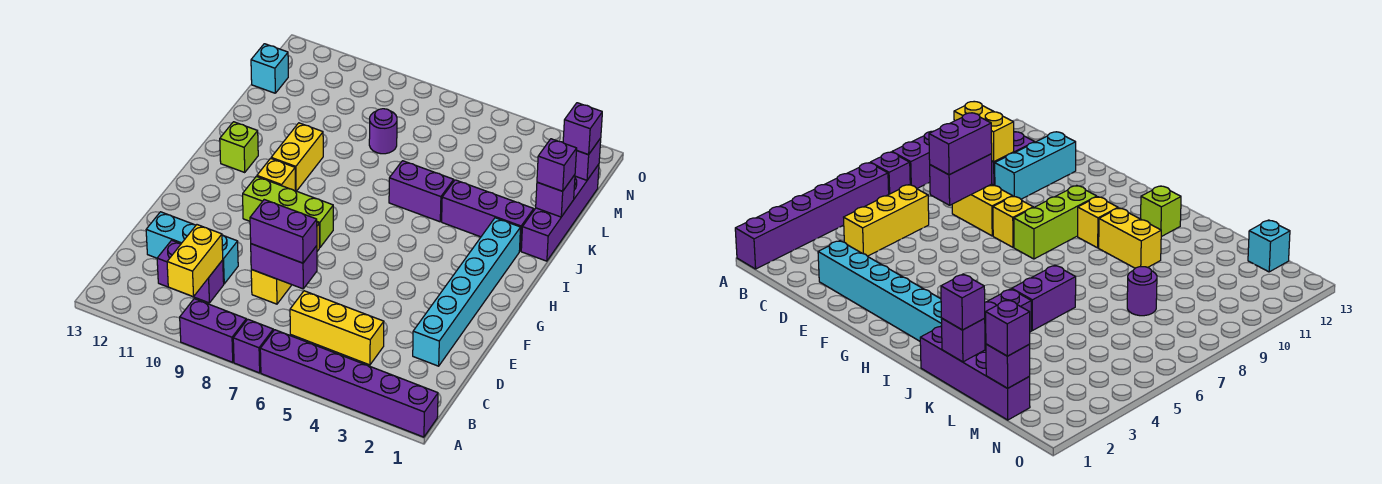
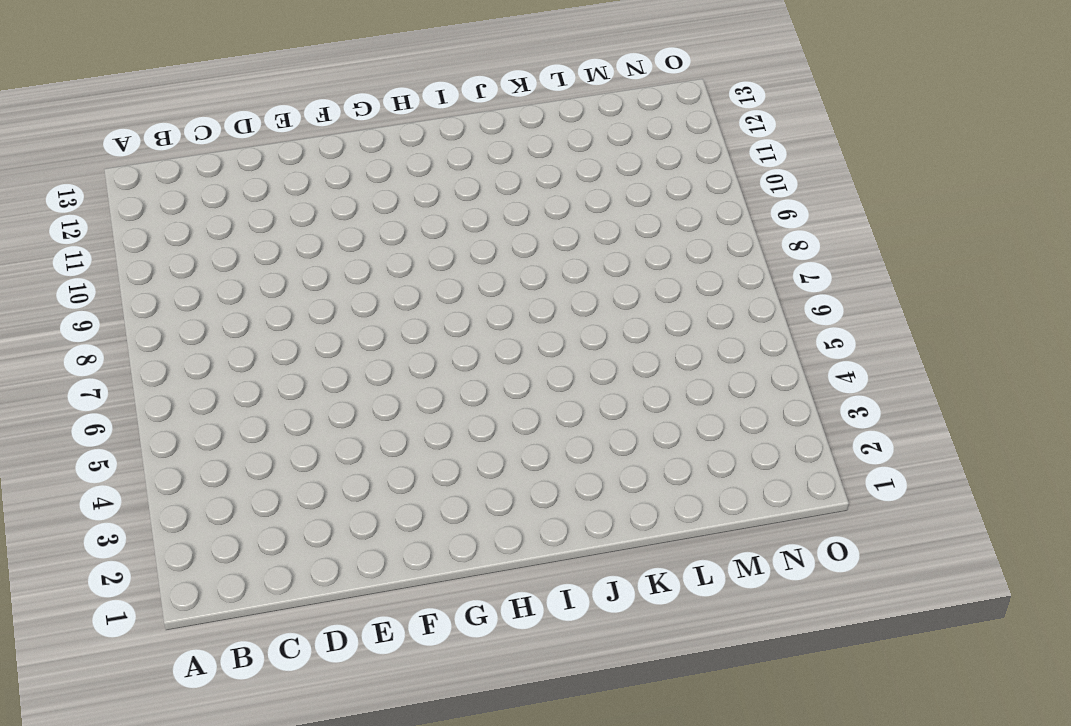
none -> purple brick A1:A6 level 1
none -> purple brick A7 level 1
none -> purple brick A8:A9 level 1

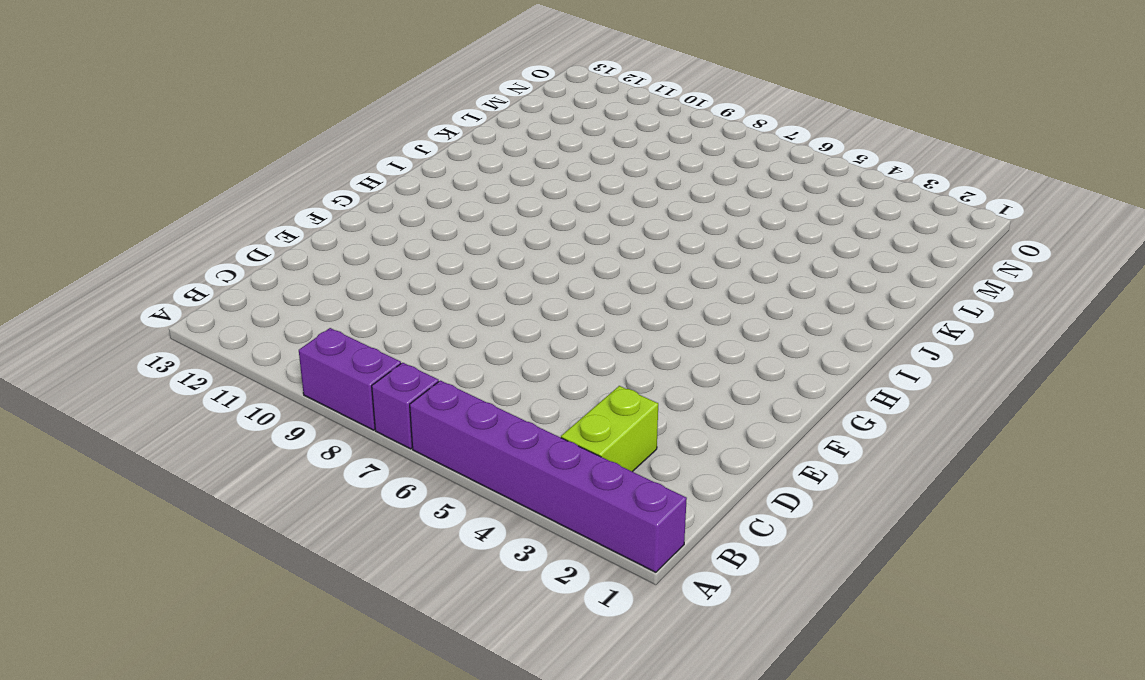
lime brick B3:C3 level 1 -> none
none -> yellow brick C4:C6 level 1
none -> purple brick C10:C11 level 1
none -> cyan brick D2:I2 level 1

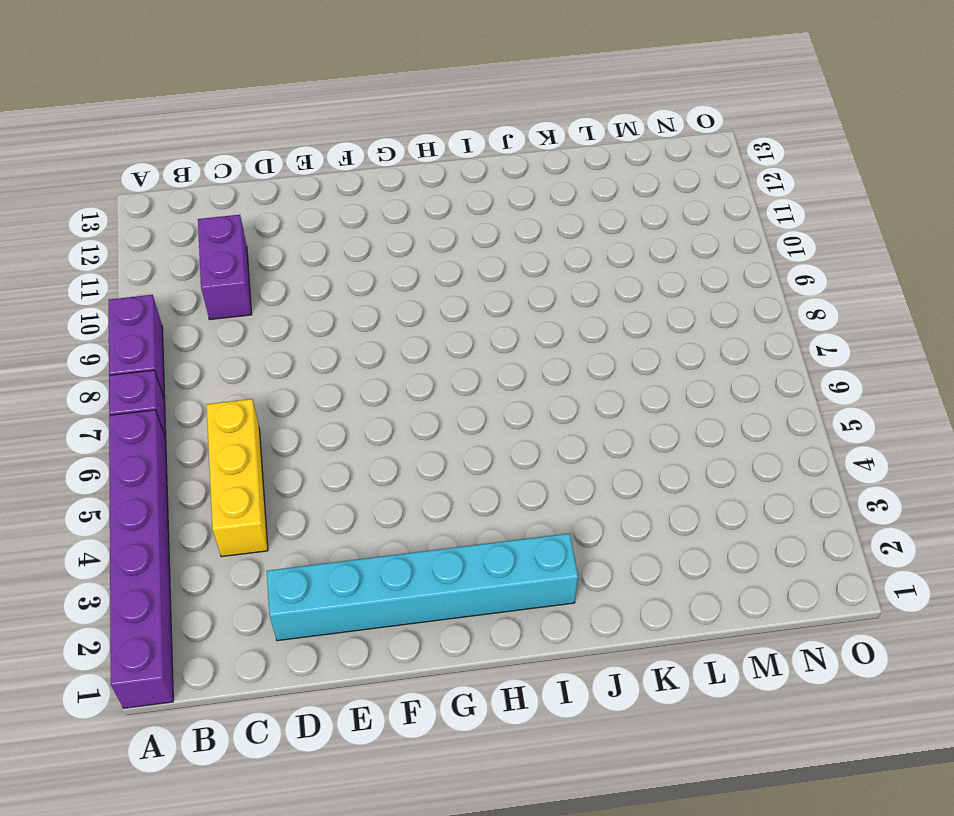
none -> yellow brick D8:E8 level 1
none -> cyan brick D10:D12 level 1
none -> yellow brick F8 level 1

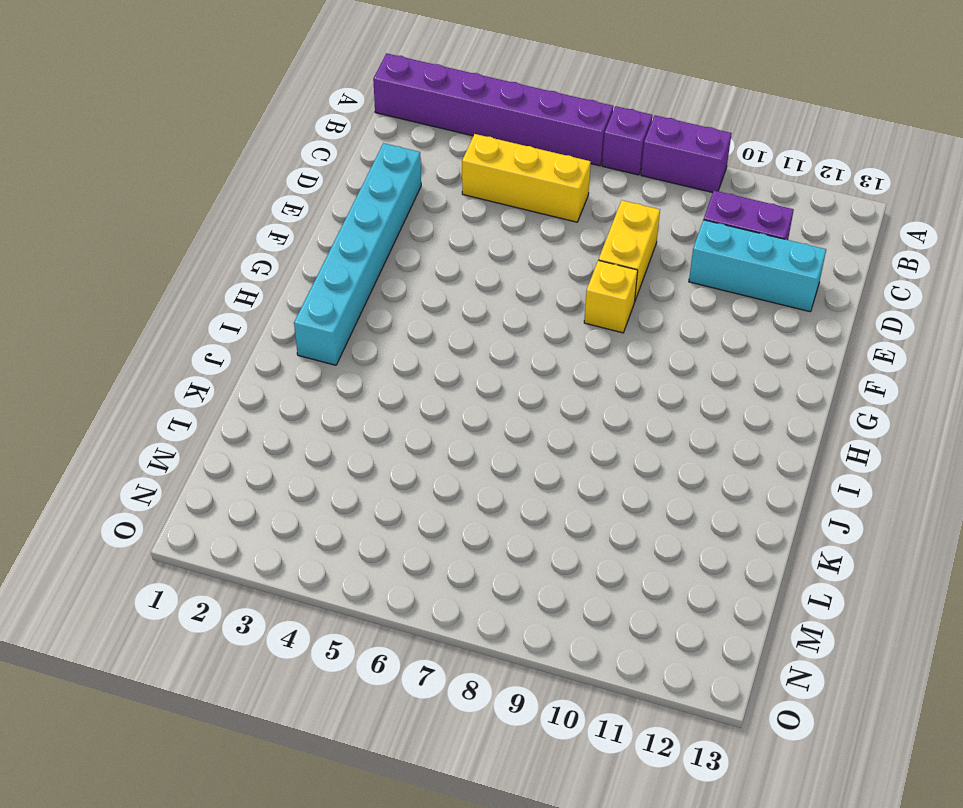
none -> lime brick G8:G10 level 1
none -> yellow brick H10 level 1
none -> yellow brick I10:J10 level 1

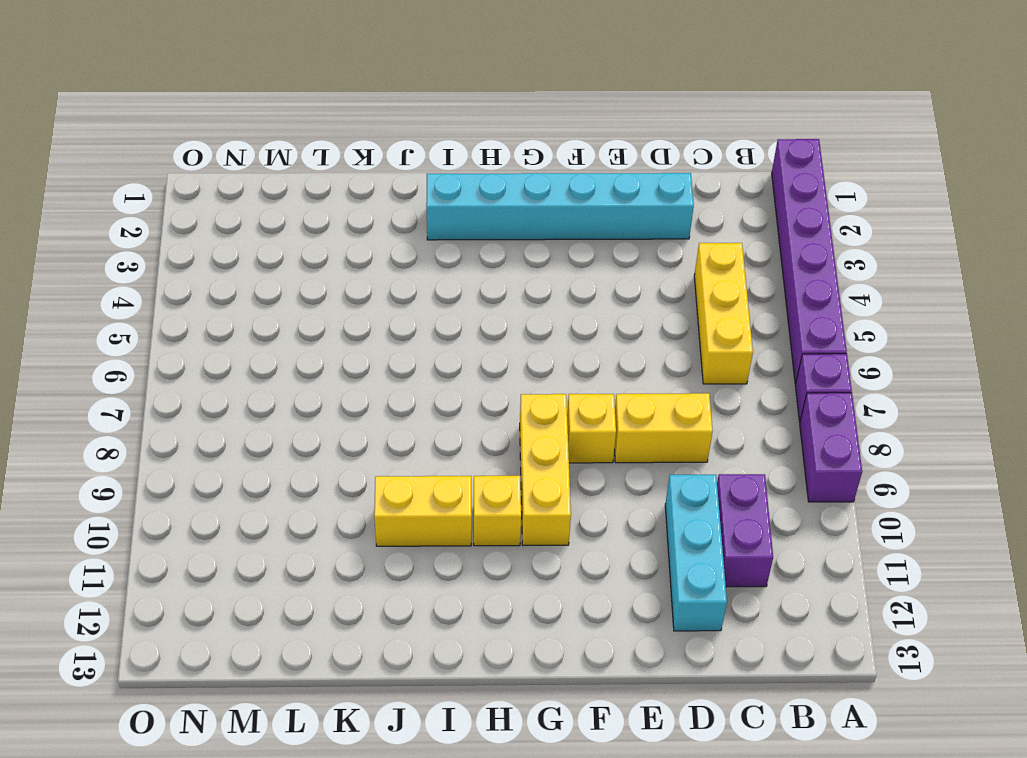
yellow brick G8:G10 level 1 -> lime brick G8:G10 level 1
none -> lime brick I12 level 1
none -> purple brick J1:M1 level 1
none -> purple brick J2:J4 level 1

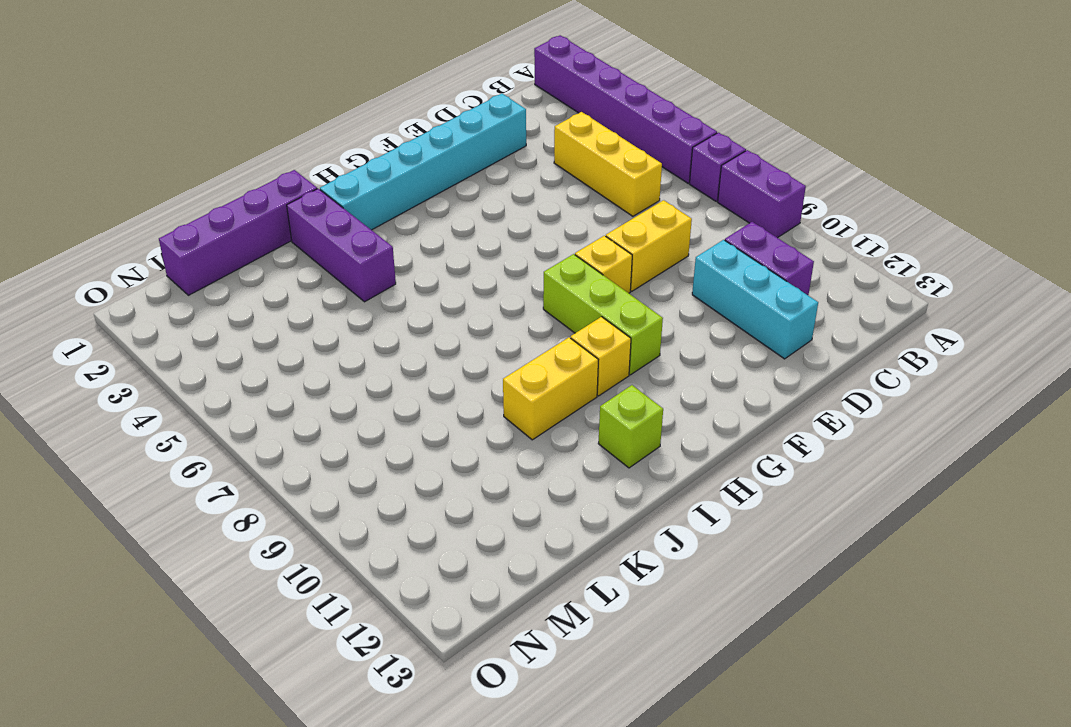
none -> purple brick J5:J6 level 1
none -> purple round brick L8 level 1
none -> cyan brick M13 level 1

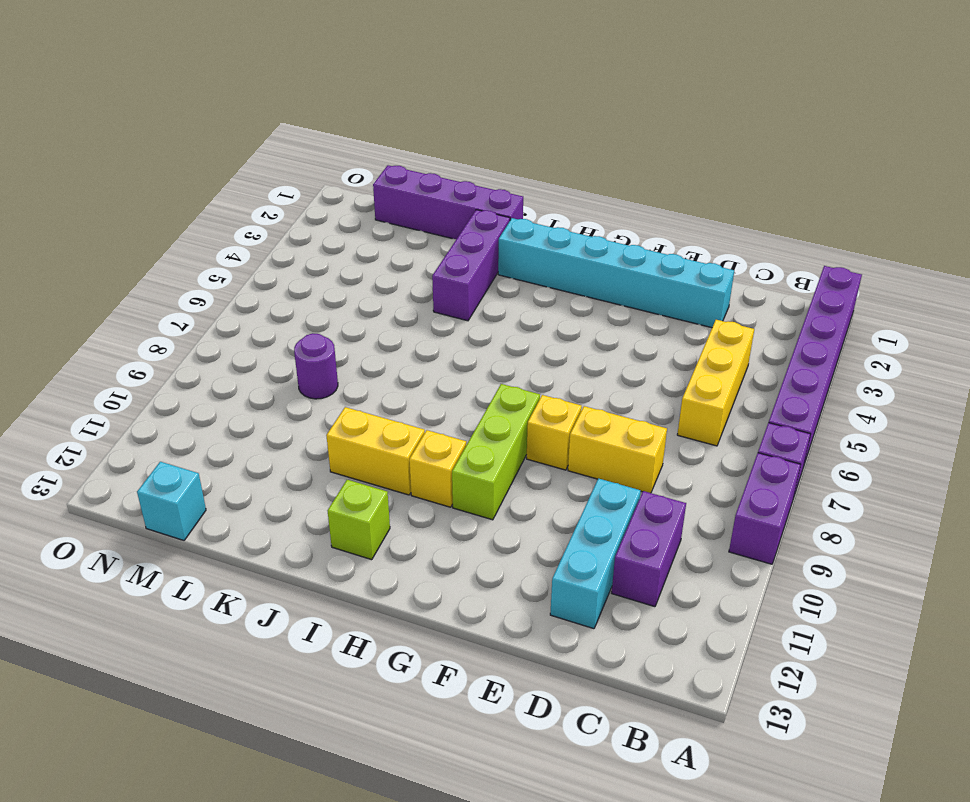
none -> purple brick J5:J6 level 1
none -> yellow brick B10:C10 level 2
none -> purple brick D7:D8 level 2

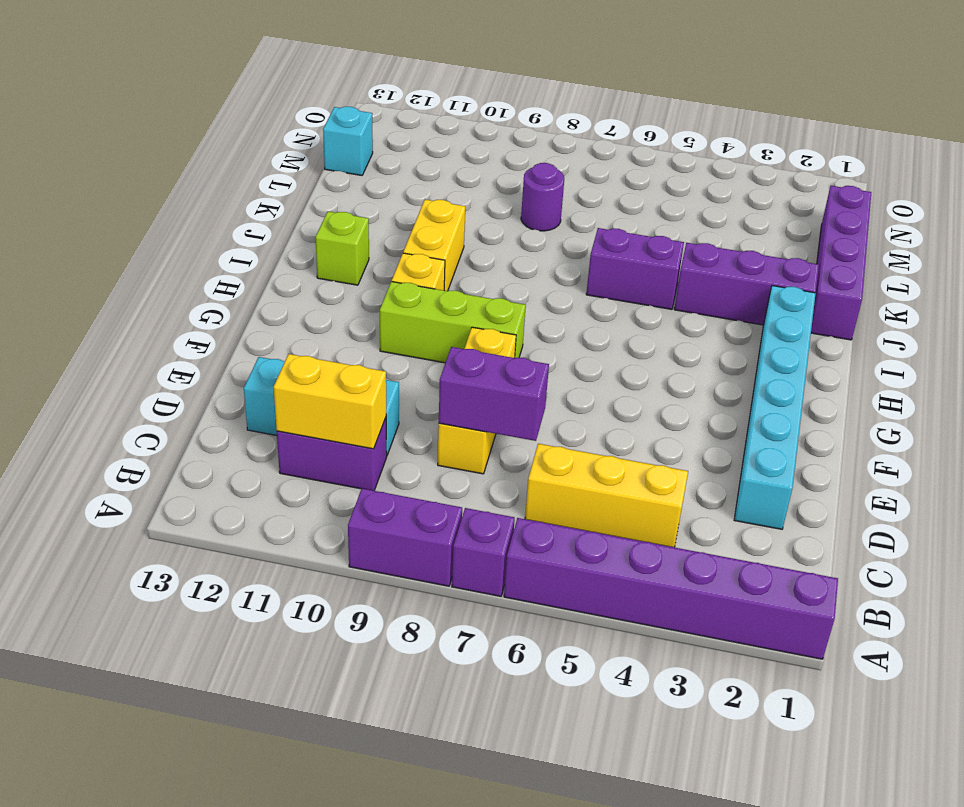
yellow brick C10:C11 level 2 -> yellow brick B10:C10 level 2
none -> purple brick K1 level 2
none -> purple brick M1 level 2
none -> purple brick D7:D8 level 3

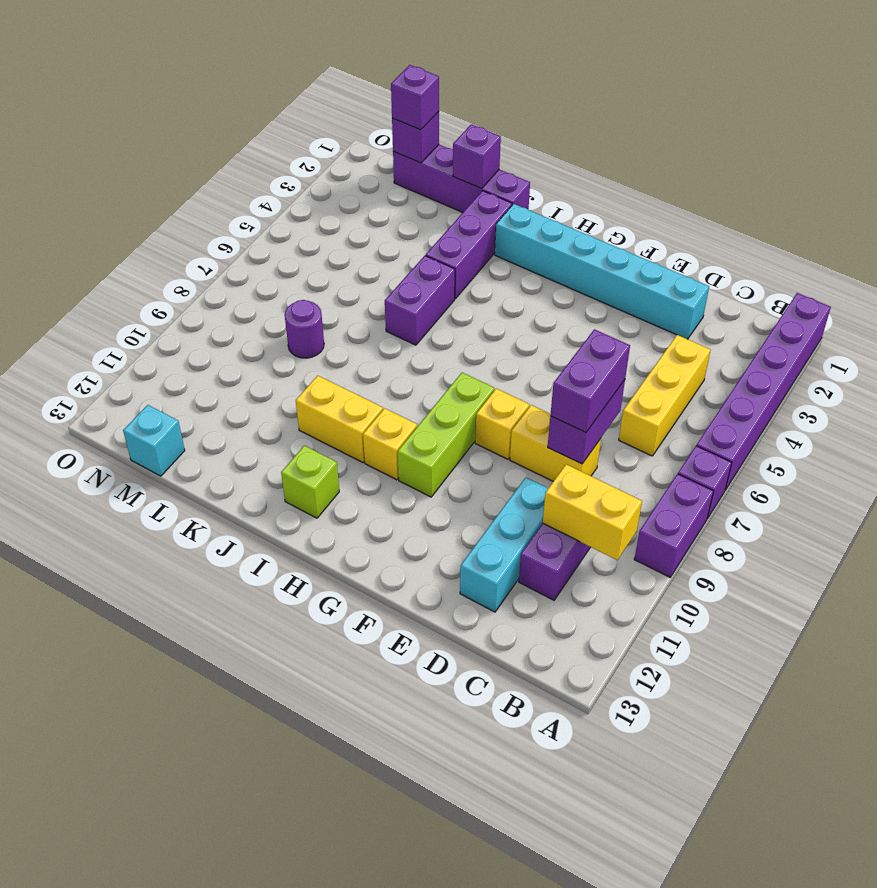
none -> purple brick K1 level 3

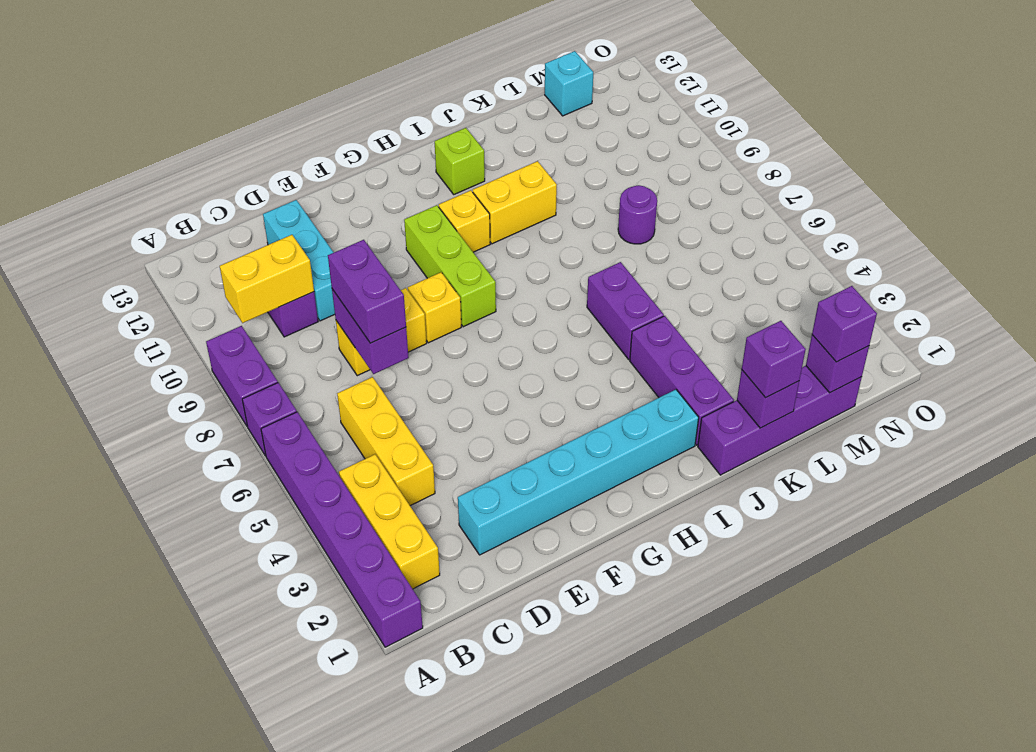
yellow brick B2:B4 level 1 -> none

